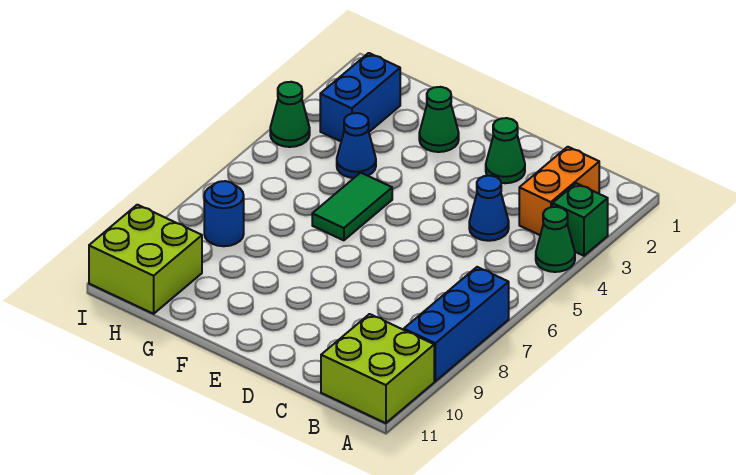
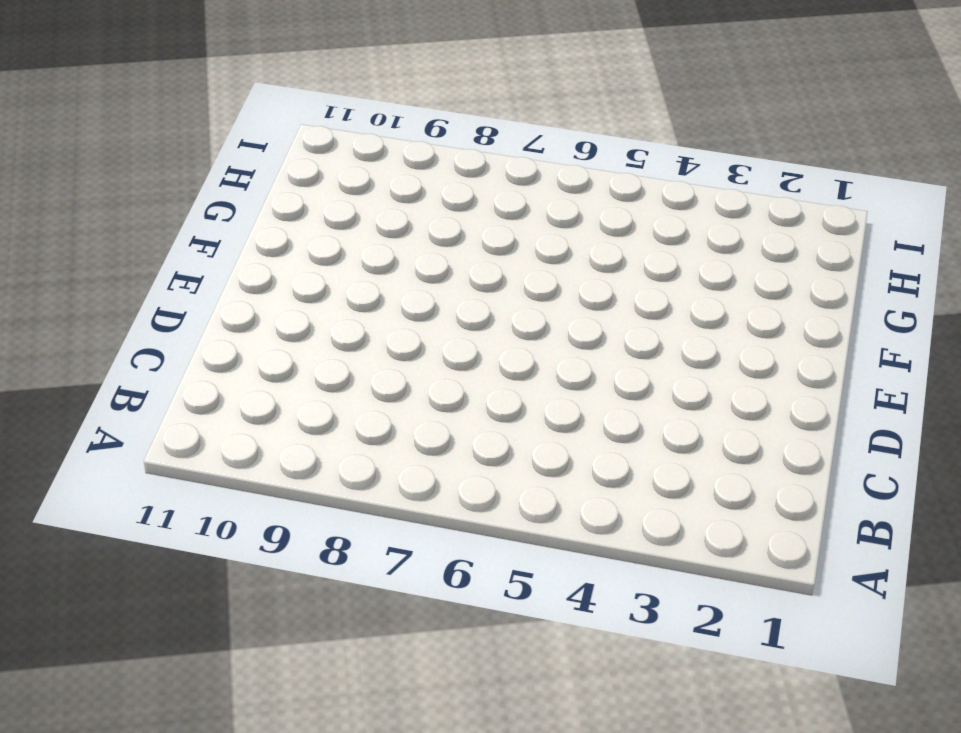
none -> green brick A3 level 1
none -> green cone A4 level 1
none -> blue brick A7:A9 level 1

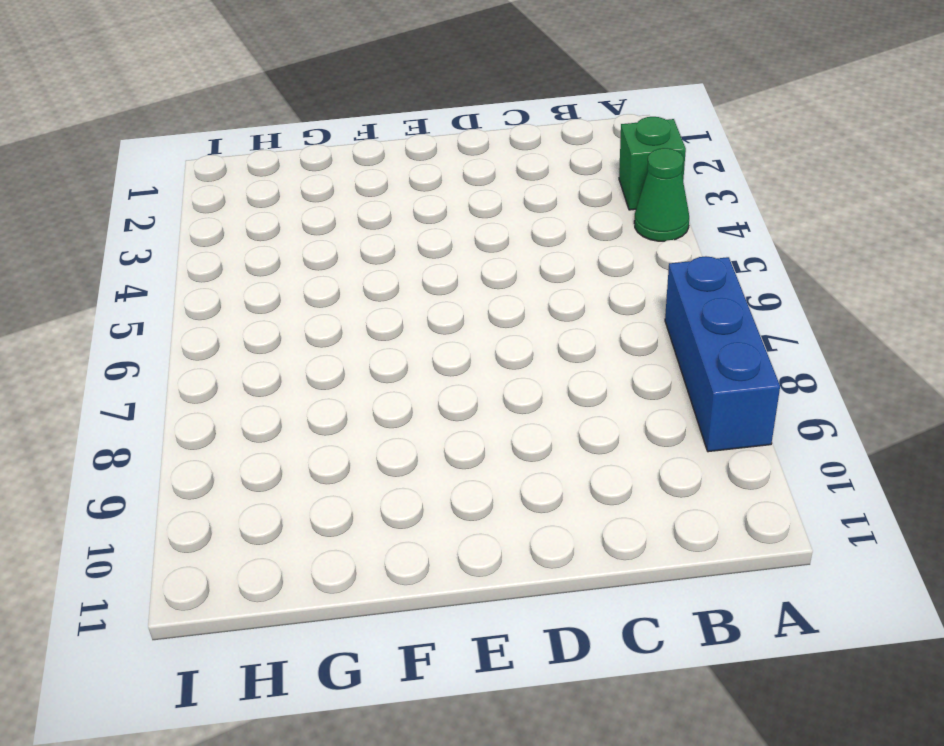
none -> lime brick A10:B11 level 1
none -> orange brick B2:B3 level 1
none -> blue cone C4 level 1

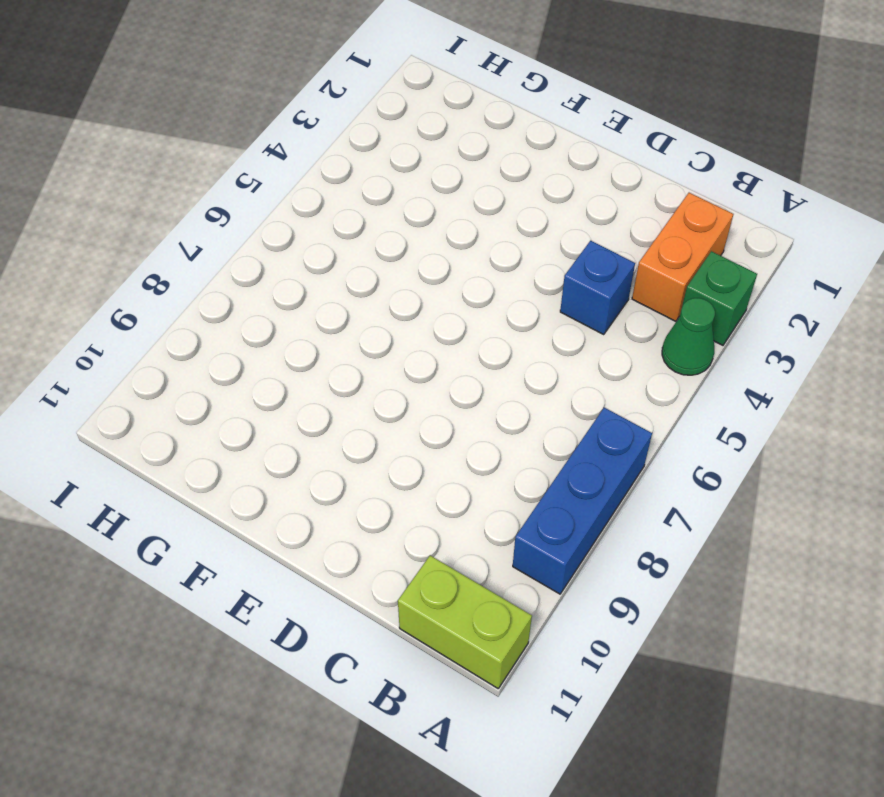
lime brick A11:B11 level 1 -> lime brick A10:B11 level 1
blue brick C4 level 1 -> blue cone C4 level 1
none -> green cone D2 level 1
none -> green cone F2 level 1
none -> green tile F5:F6 level 1

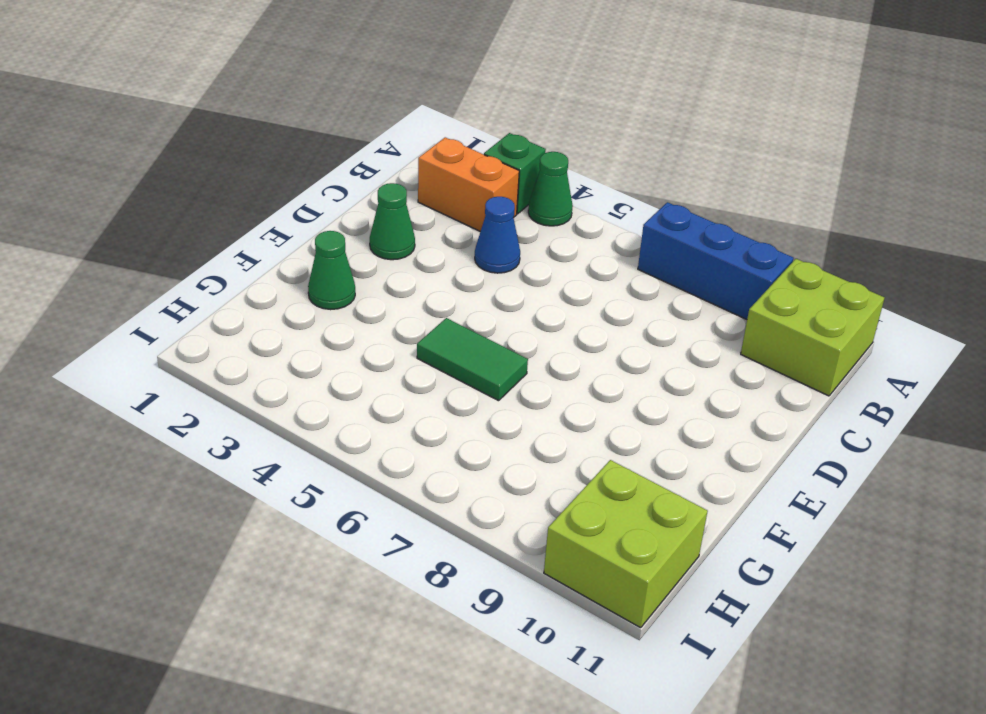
none -> blue cone G4 level 1
none -> blue brick H2:H3 level 1
none -> blue round brick H8 level 1

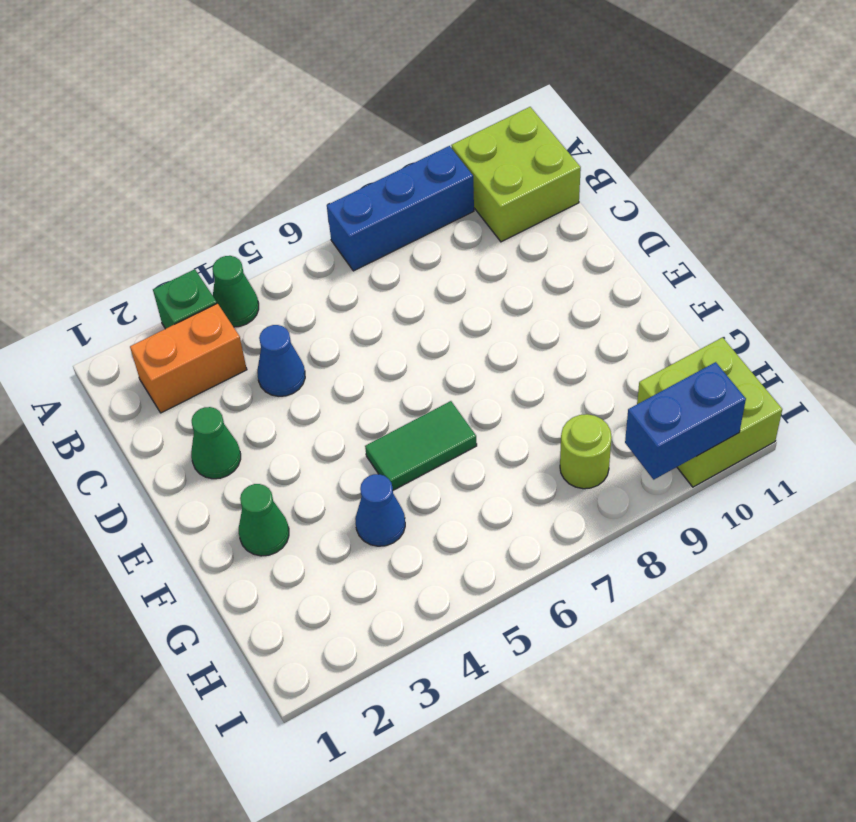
lime round brick H8 level 1 -> blue round brick H8 level 1
blue brick I9:I10 level 2 -> blue brick H2:H3 level 1
none -> green cone I4 level 1

